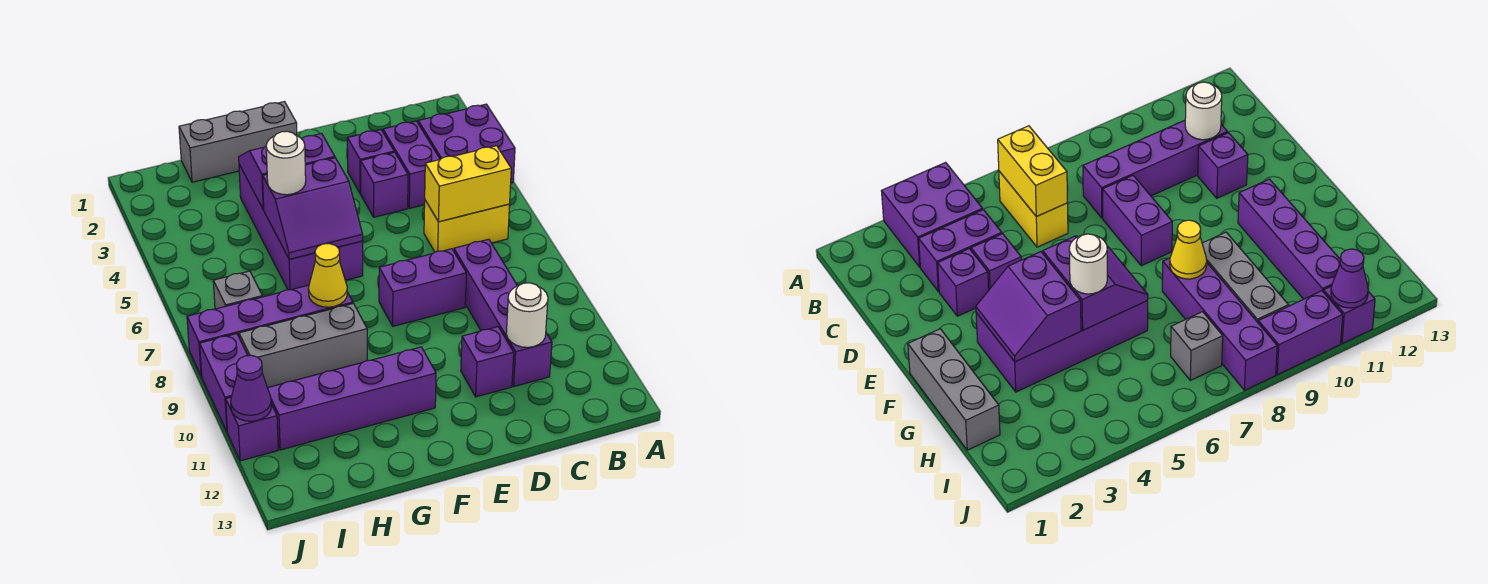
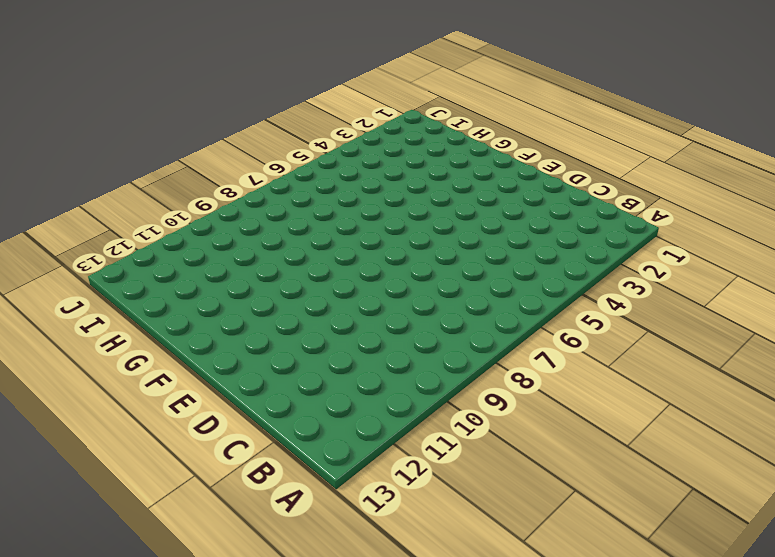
none -> purple brick A3:B4 level 1
none -> yellow brick B6:C6 level 1
none -> purple brick C3:C4 level 1

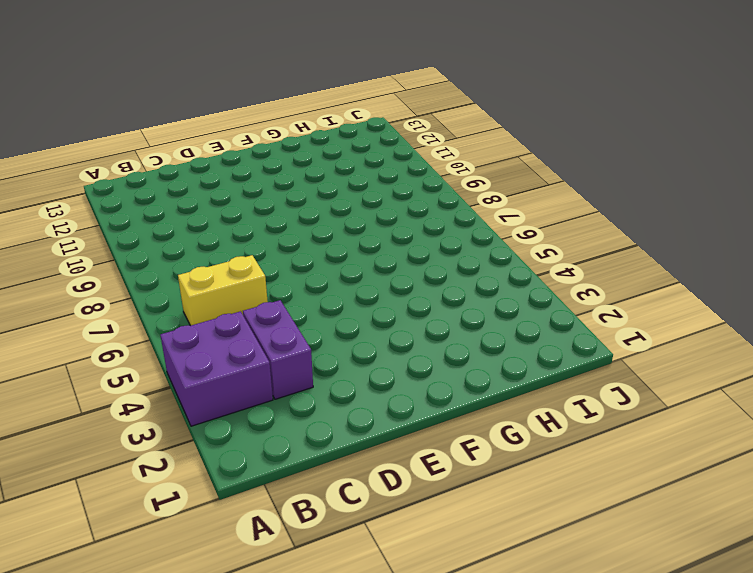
none -> purple brick C8:C11 level 1
none -> purple brick D3 level 1
none -> purple brick D4 level 1

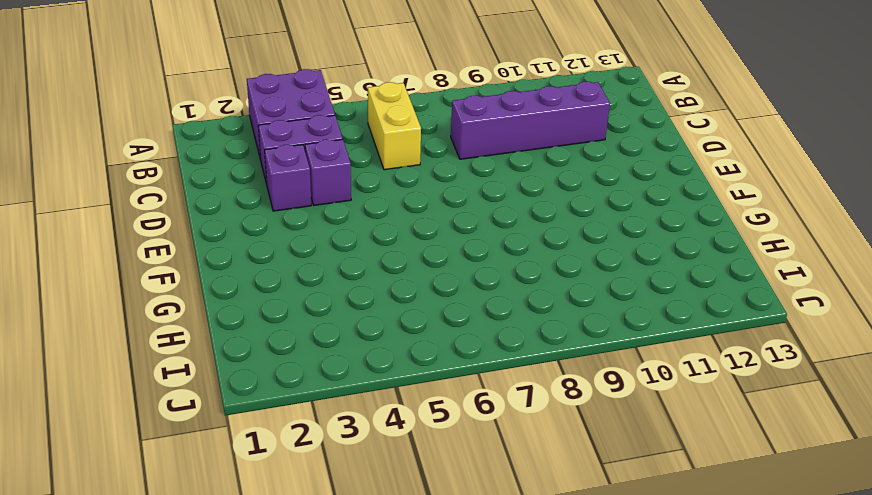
none -> purple brick D8:E8 level 1
none -> purple brick D11 level 1
none -> grey brick F1:H1 level 1

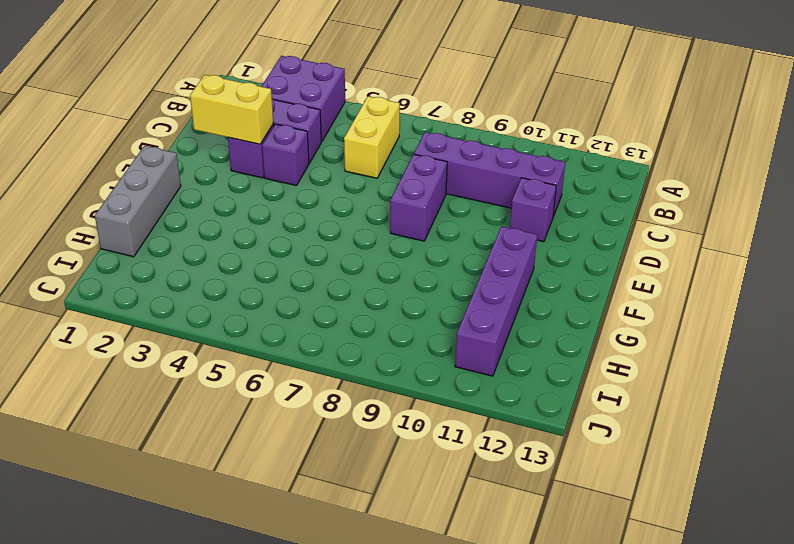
yellow brick D2:D3 level 2 -> yellow brick B6:C6 level 2
none -> purple brick F3:G6 level 1
none -> purple brick G8:J8 level 1
none -> grey brick G9:I9 level 1

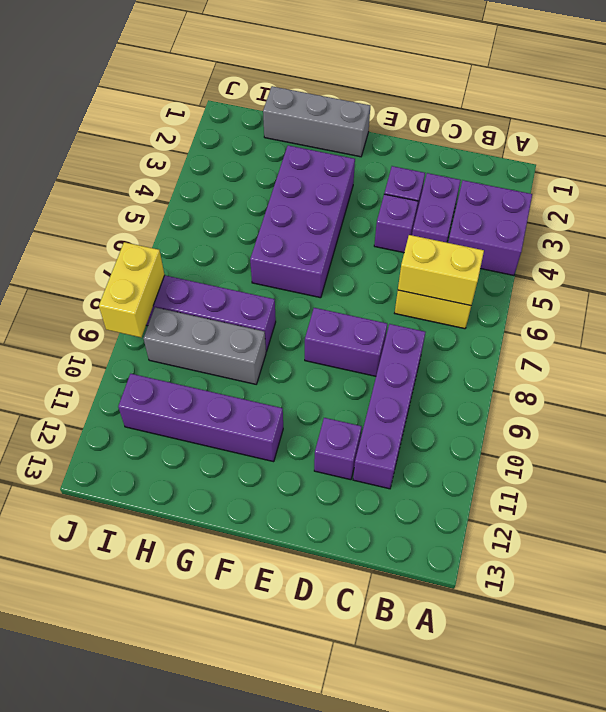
yellow brick J8:J9 level 2 -> none
none -> grey brick I7 level 1
none -> purple brick J9:J10 level 1
none -> purple brick J11 level 1

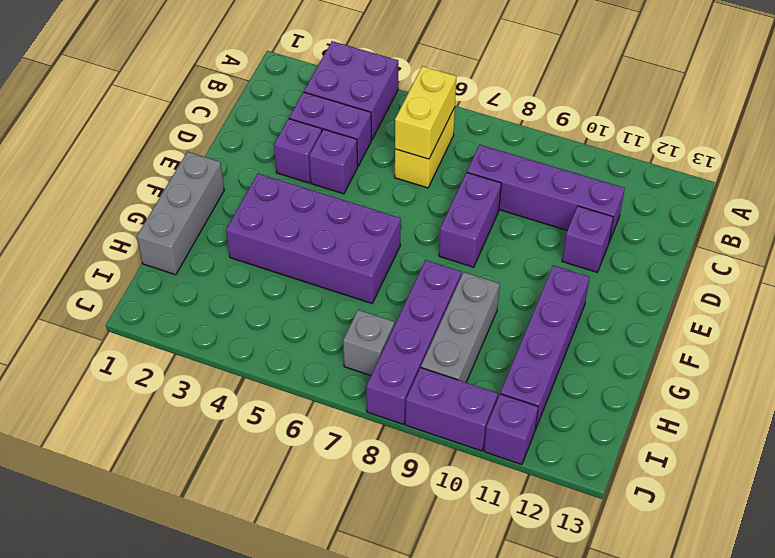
none -> white round brick C11 level 2
none -> purple slope F3:G4 level 2 top 4
none -> purple slope F5:G6 level 2 top 5

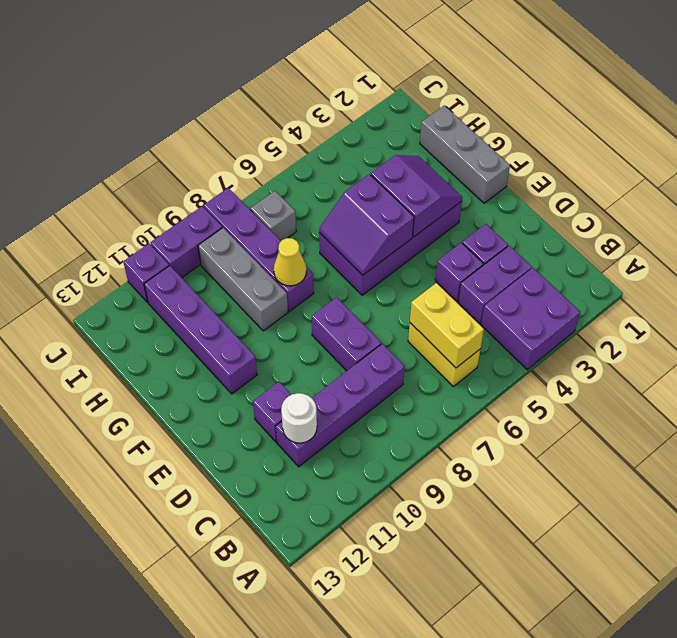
none -> purple cone J11 level 2
none -> white round brick G5 level 3

